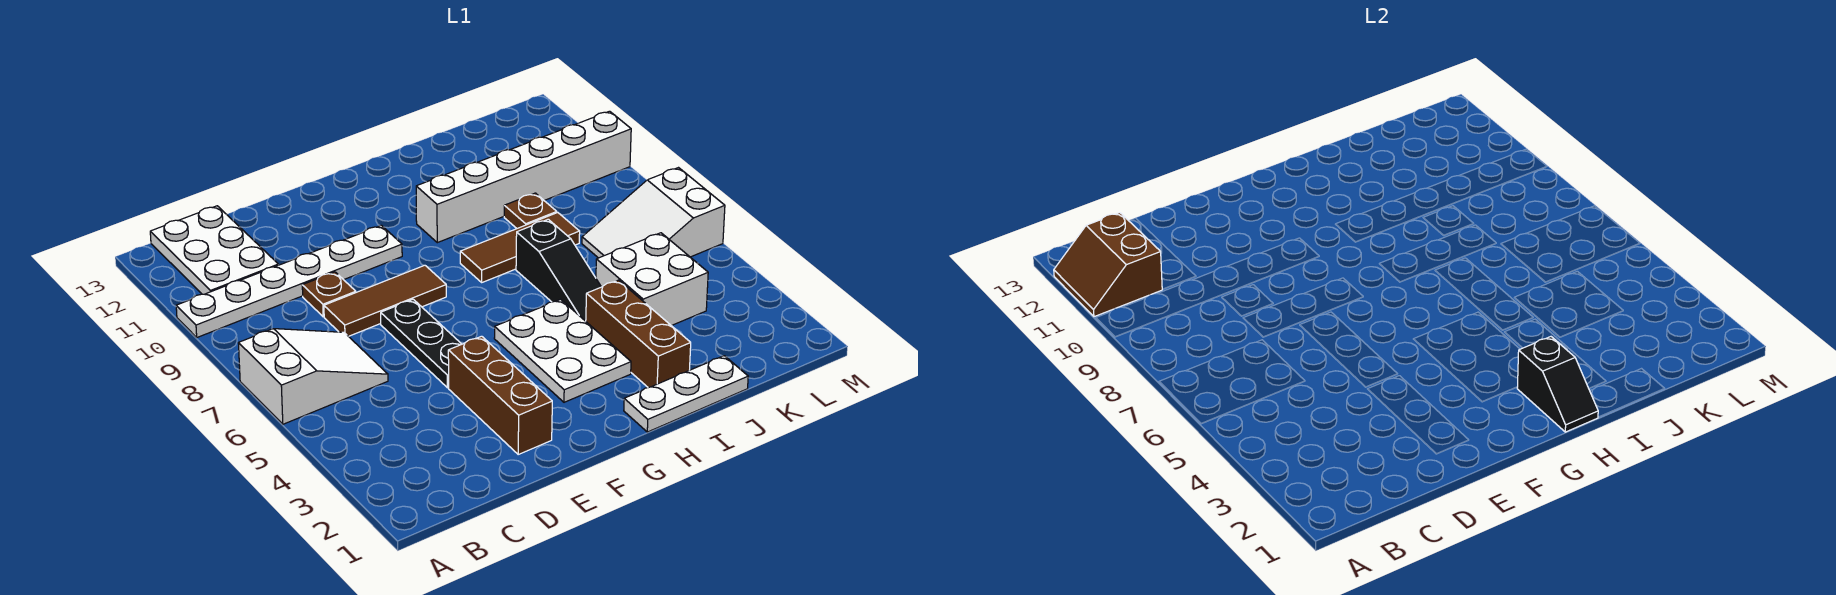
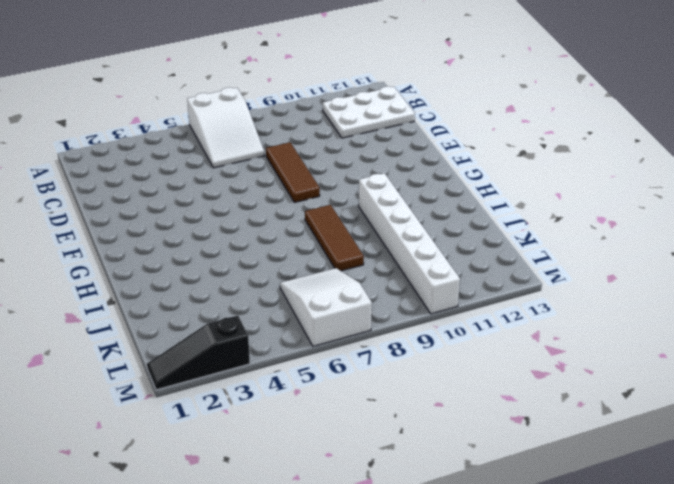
black slope M1:M3 level 1 top 3 -> black slope I5:I7 level 1 top 7
none -> white plate A10:F10 level 1
none -> brown plate D9 level 1
none -> brown brick E2:E4 level 1

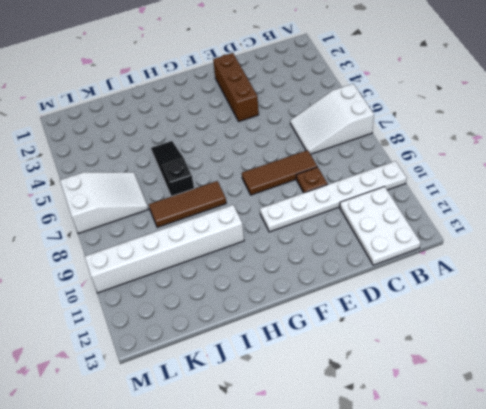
none -> black plate E5:E7 level 1
none -> white plate G3:H5 level 1
none -> white plate H1:J1 level 1

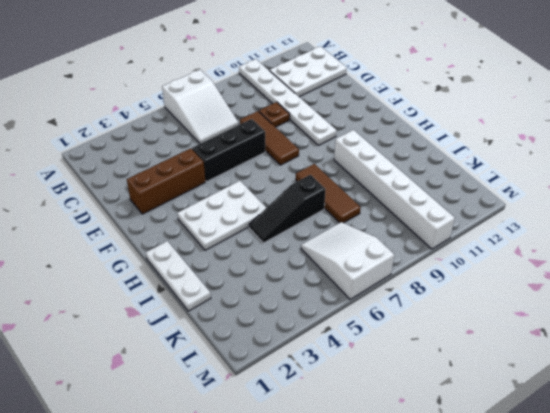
black brick E5:E7 level 1 -> black plate E5:E7 level 1
none -> brown brick I2:I4 level 1
none -> white brick J4:K5 level 1
none -> brown plate J9 level 1

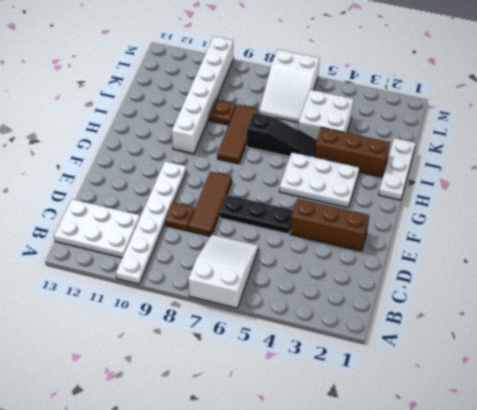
none -> brown slope A11:B12 level 2 top B
none -> black slope H1:H2 level 2 top 2

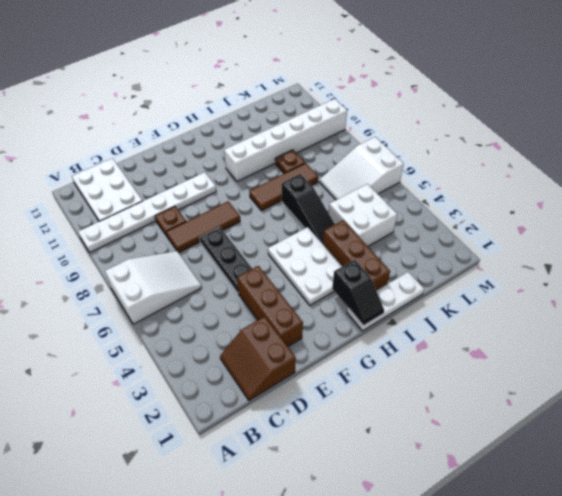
brown slope C1:D2 level 1 top D -> brown slope A11:B12 level 2 top B

